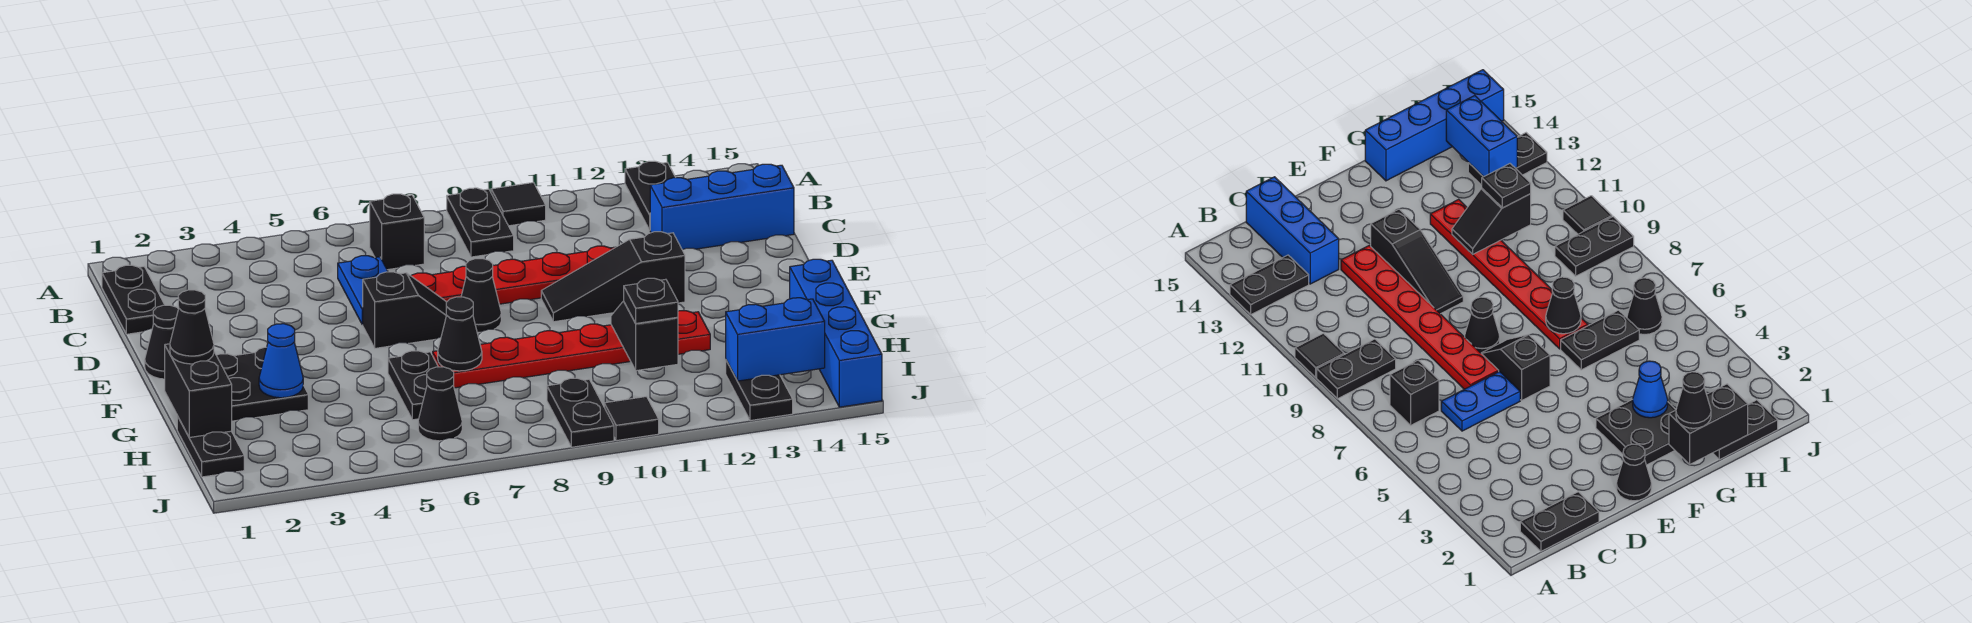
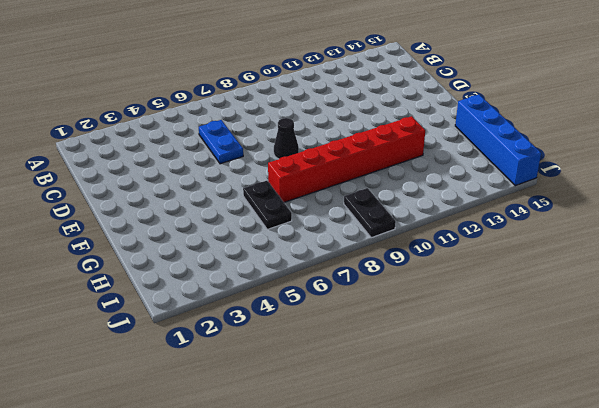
red brick G7:G12 level 1 -> red plate G7:G12 level 1
none -> black plate A9:B9 level 1
none -> black tile A10 level 1
none -> black plate A13:B13 level 1

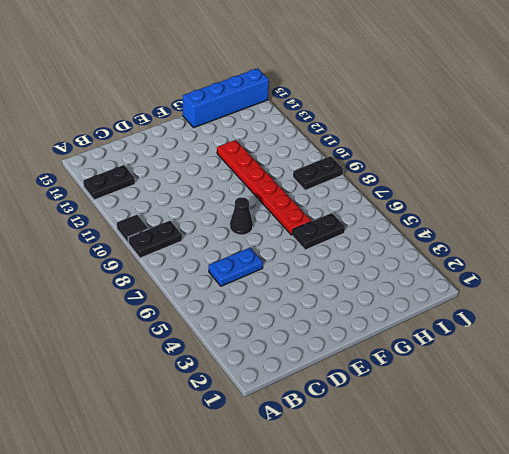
none -> black plate B1:C1 level 1
none -> black brick B7 level 1
none -> blue brick C13:C15 level 1

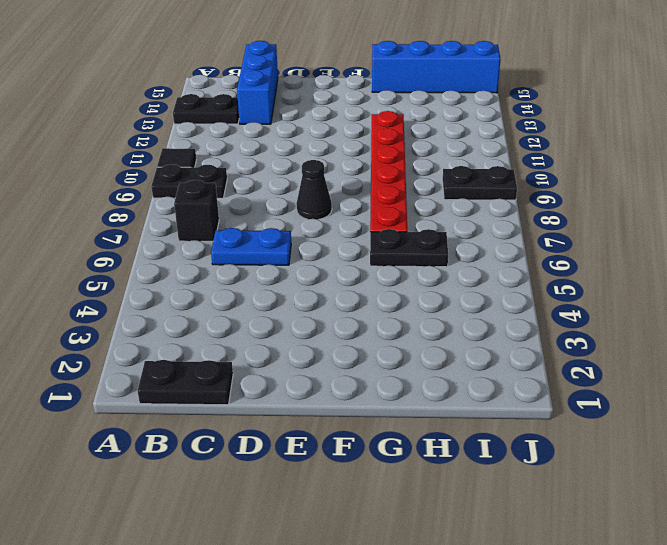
none -> red plate D7:D12 level 1
none -> black cone E1 level 1
none -> black slope E6:E7 level 1 top 6

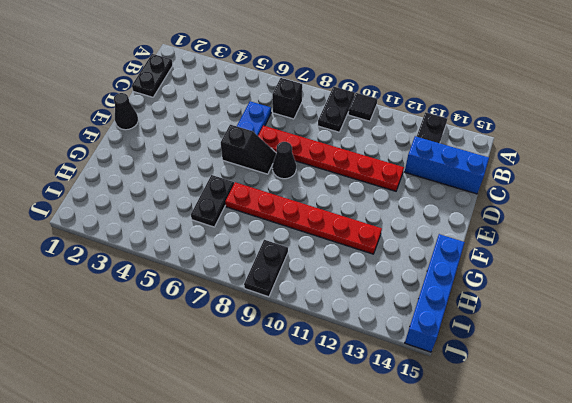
none -> black slope E10:E12 level 1 top 12
none -> black plate F2:G3 level 1
none -> black plate H1:I1 level 1

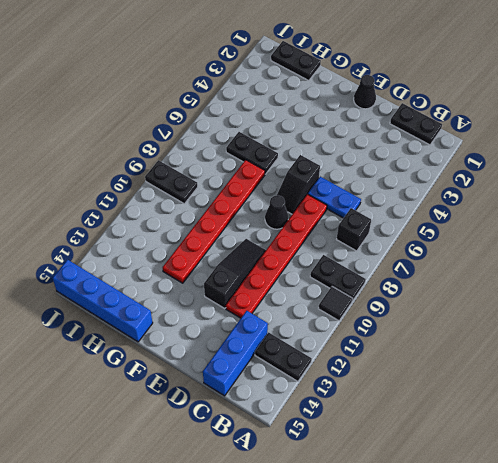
none -> black plate F2:G3 level 1
none -> black cone I6 level 1
none -> black plate I13:J13 level 1

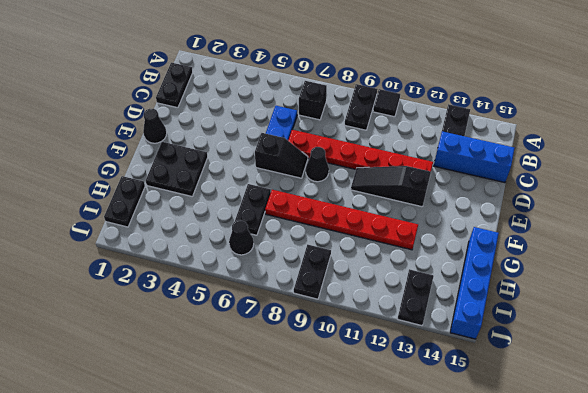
none -> black tile J10 level 1
none -> black brick G1:H1 level 2
none -> blue cone G3 level 2

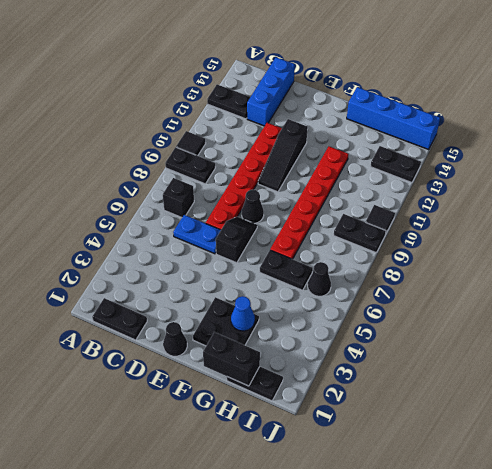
none -> black cone G7 level 2
none -> black slope G11:H11 level 2 top H
none -> blue brick I13:I14 level 2

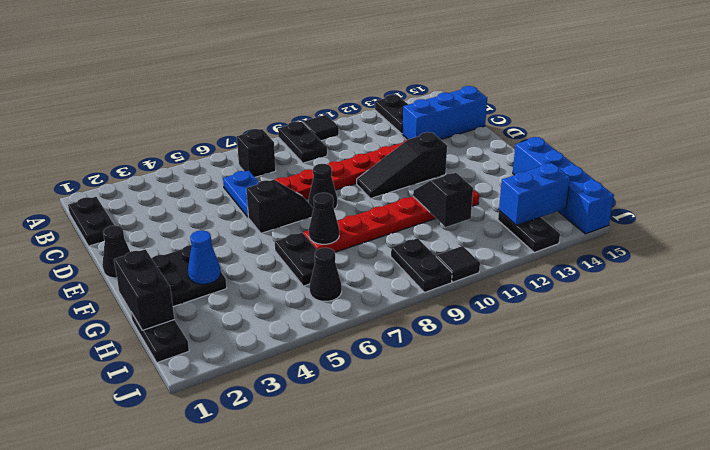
none -> black cone G1 level 3
none -> black plate H11 level 3

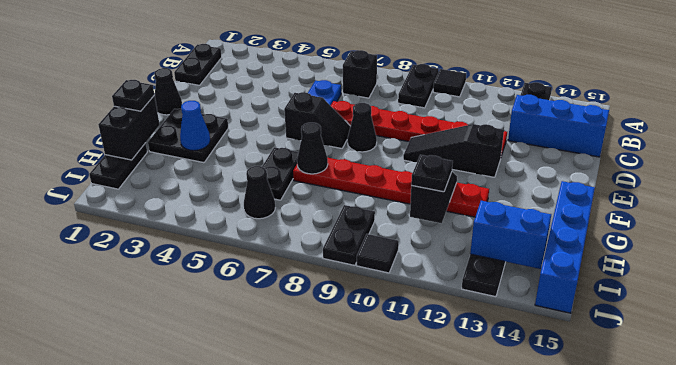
black plate G1 level 3 -> black cone G1 level 3

